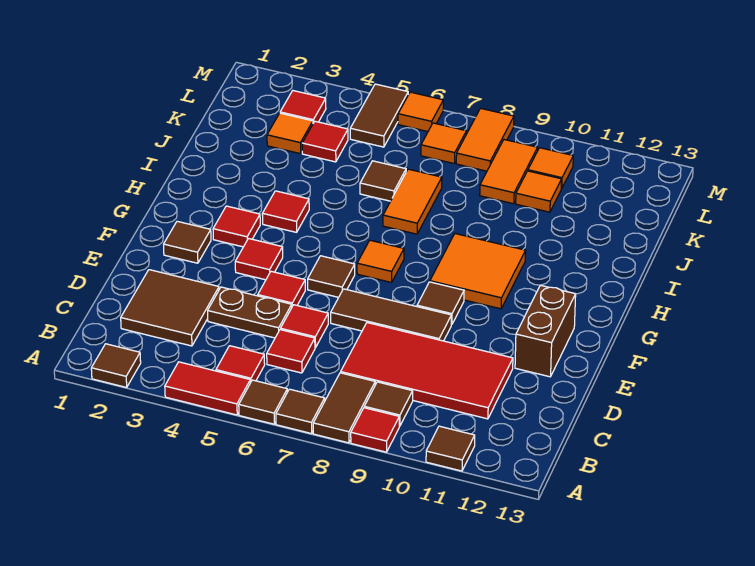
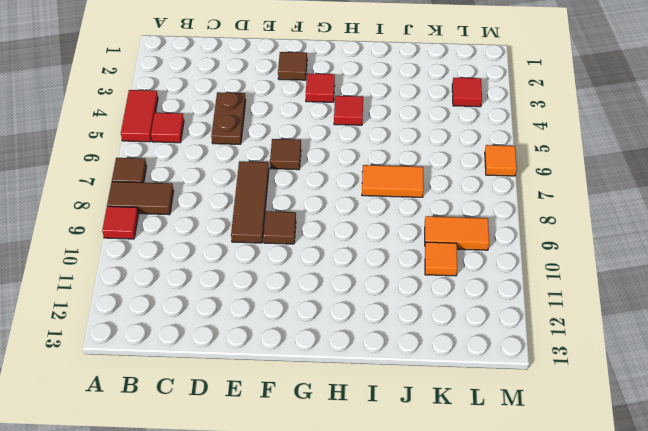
none -> brown tile A2 level 1
none -> brown tile A6 level 1
none -> brown tile A11 level 1
none -> brown tile B9 level 1

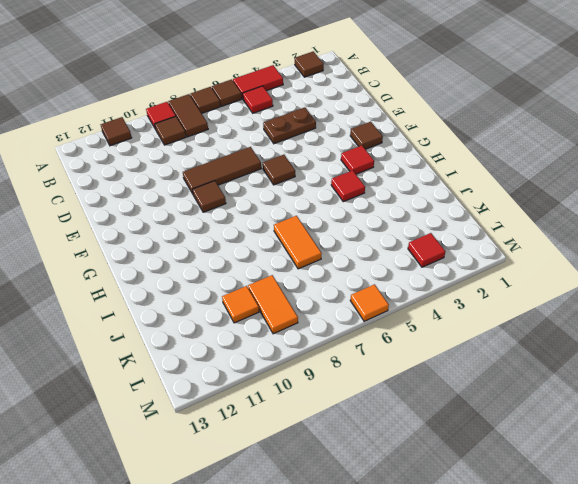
none -> brown tile C2:D3 level 1
none -> red tile C6 level 1
none -> red tile C8:D11 level 1
none -> red tile D6 level 1

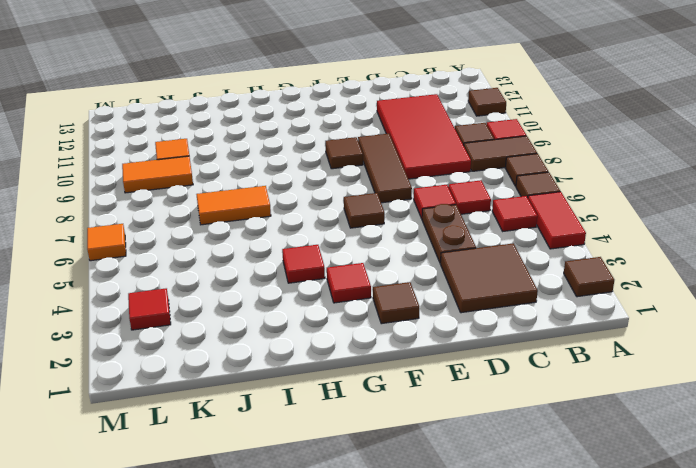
none -> red tile E5 level 1
none -> brown brick E12:F12 level 1
none -> red tile F4 level 1
none -> orange tile G7 level 1

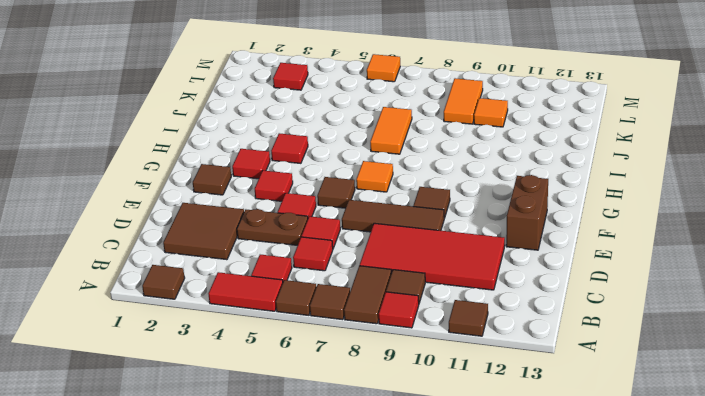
none -> orange tile G9:H10 level 1
none -> brown tile J6 level 1
none -> orange tile K3 level 1
none -> red tile K4 level 1

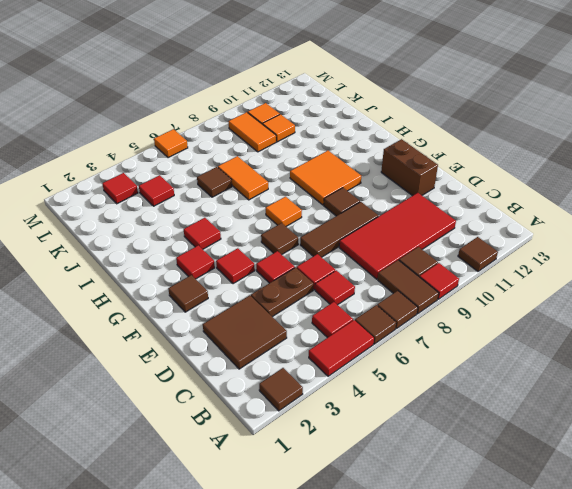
none -> orange tile K3 level 1
none -> brown tile L5:M5 level 1
none -> orange tile L7 level 1
none -> orange tile L8:M8 level 1

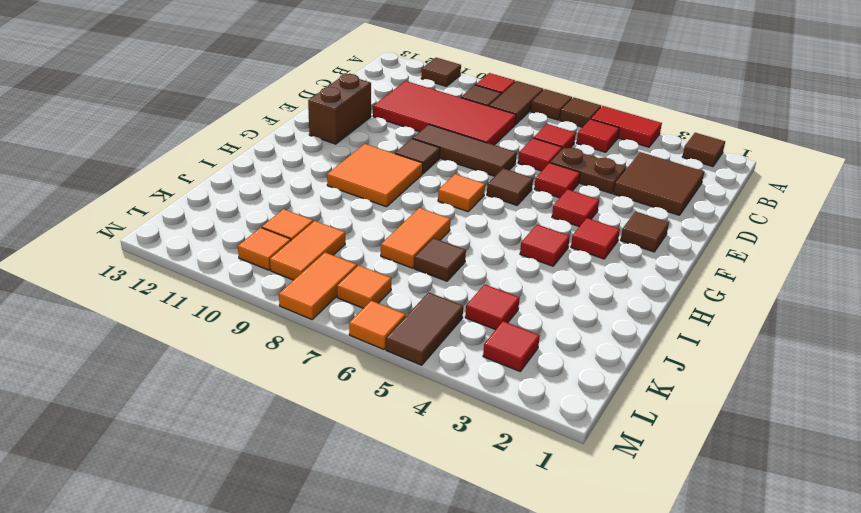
none -> orange tile K3 level 1

